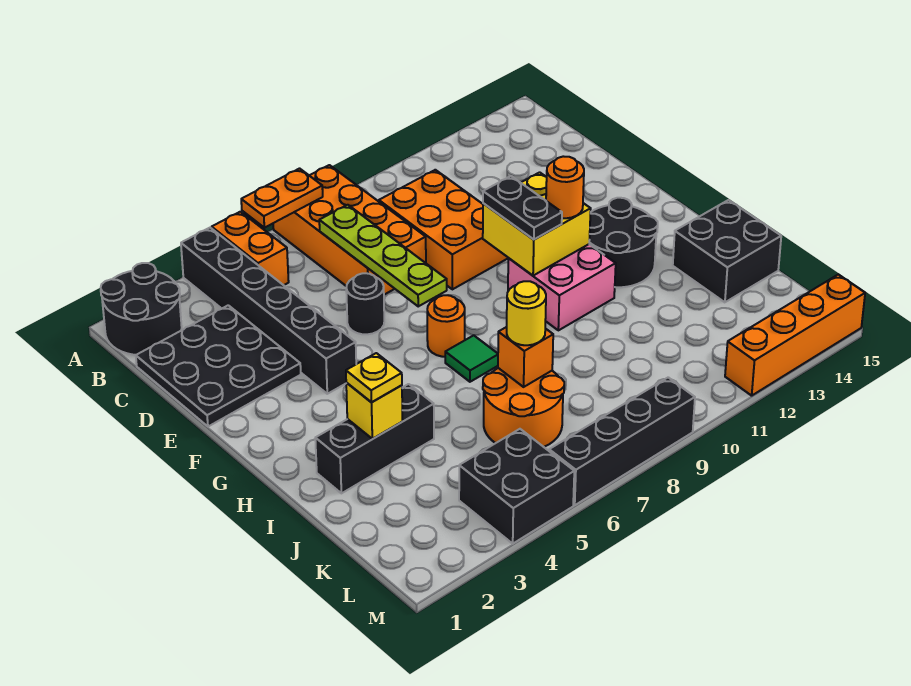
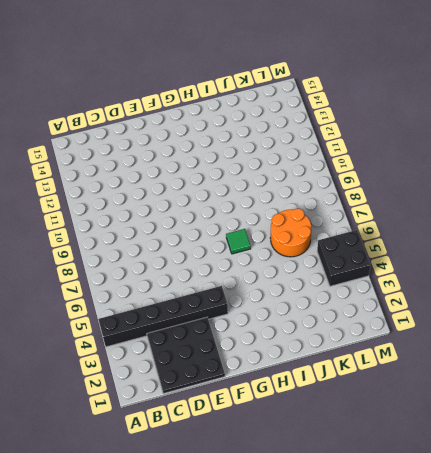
none -> black round brick A1:B2 level 1
none -> orange brick A5:B5 level 1
none -> orange brick A7:D8 level 1

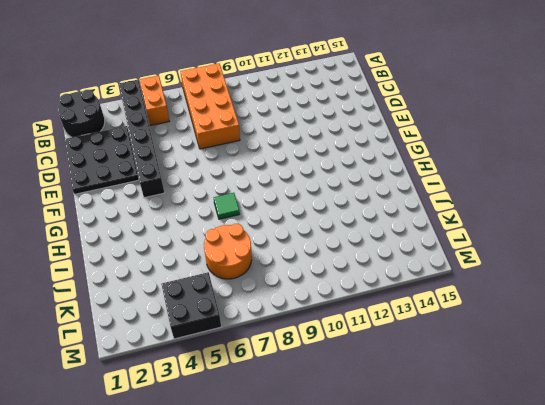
none -> orange brick C9:E10 level 1
none -> black round brick E6 level 1
none -> orange round brick G7 level 1

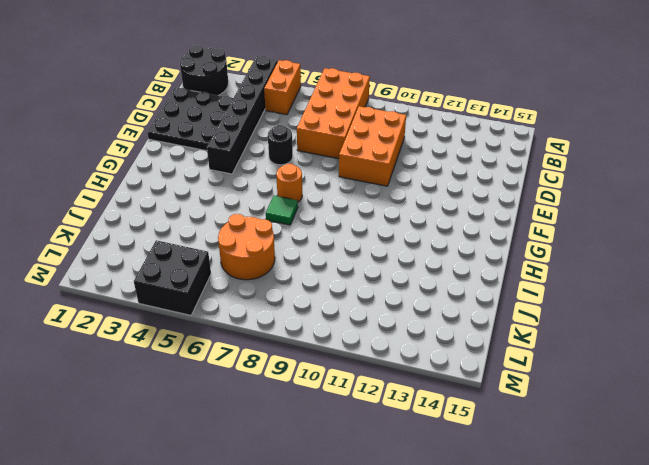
none -> pink brick G10:H11 level 1
none -> black round brick G12:H13 level 1
none -> black brick I2:I4 level 1

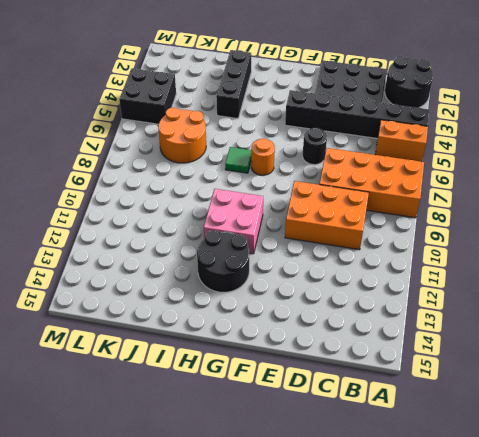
none -> black brick I14:J15 level 1
none -> black brick M6:M9 level 1
none -> orange brick M12:M15 level 1

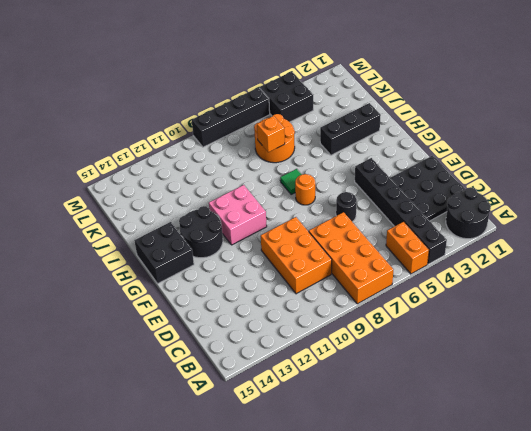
black brick G14:H15 level 1 -> black brick I14:J15 level 1
none -> orange brick M12:M15 level 1
none -> orange plate A6:A7 level 2
none -> lime plate C7:F7 level 2

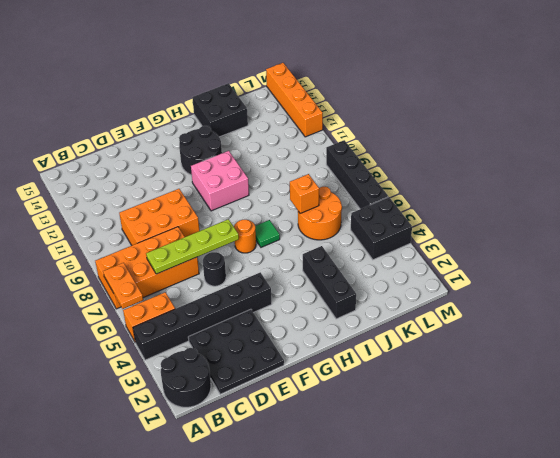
none -> yellow brick F10:G11 level 2
none -> yellow brick I3 level 2
none -> black plate F10:G10 level 3

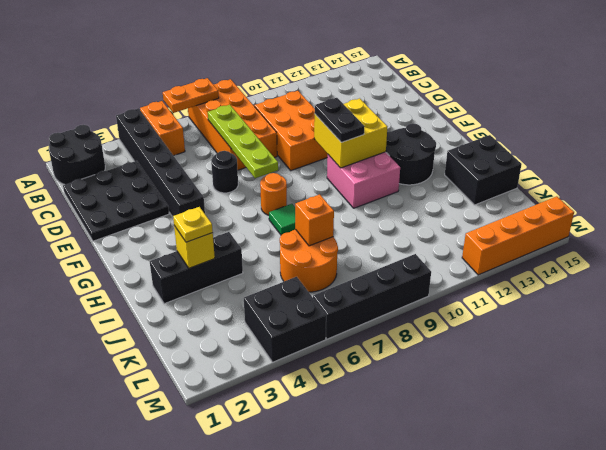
none -> orange round brick G11 level 3
none -> yellow round brick J7 level 3

